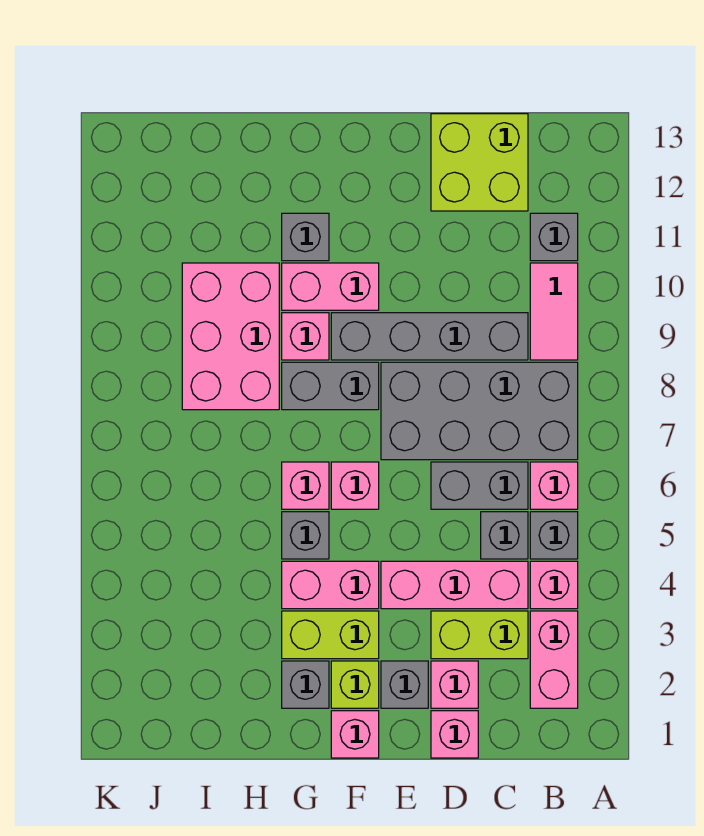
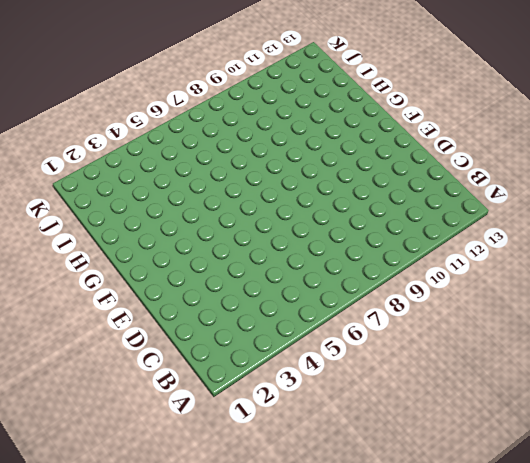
none -> pink brick B2:B3 level 1
none -> pink brick B4 level 1
none -> grey brick B5 level 1

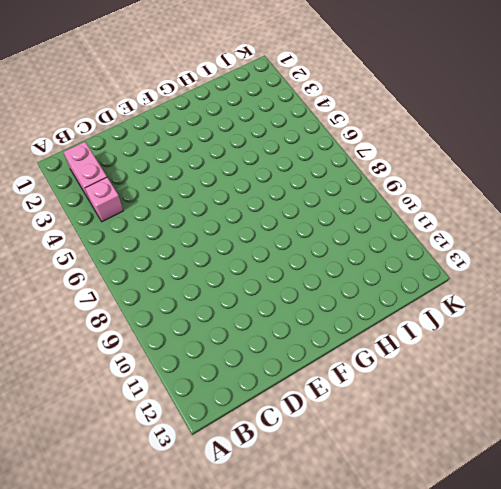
none -> grey brick B5 level 1
none -> pink brick B6 level 1
none -> grey brick B7:E8 level 1

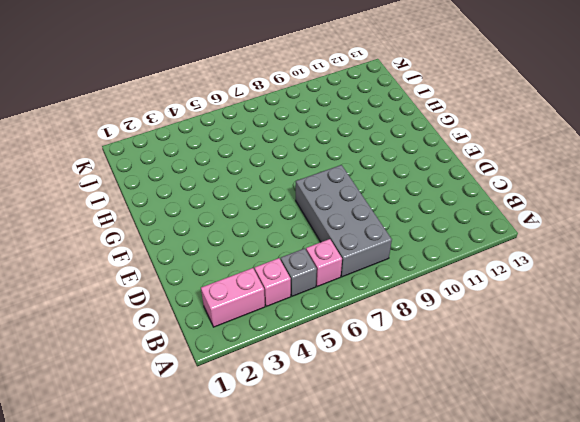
none -> pink tile B9:B10 level 1
none -> grey brick B11 level 1
none -> lime brick C3:D3 level 1

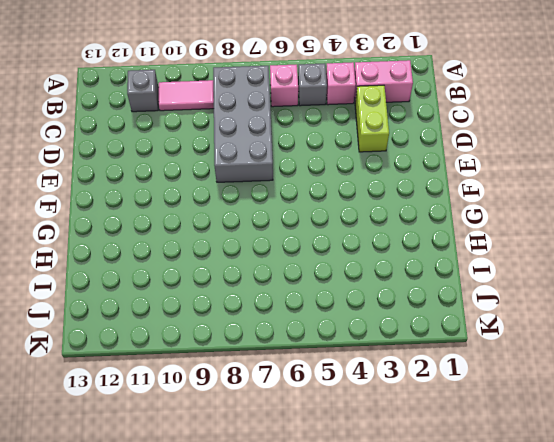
none -> pink brick C4:E4 level 1
none -> grey brick C5 level 1
none -> grey brick C6:D6 level 1

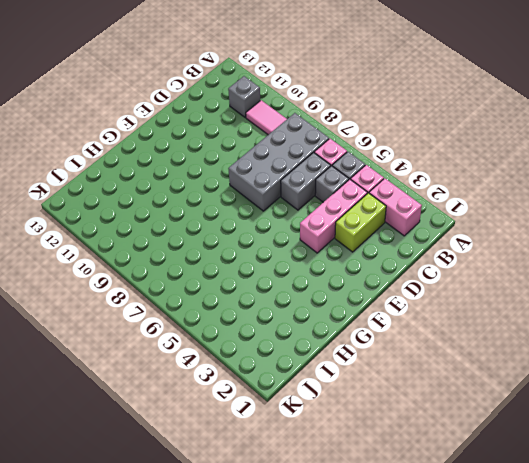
none -> grey brick C9:F9 level 1
none -> lime brick C12:D13 level 1
none -> pink brick D1 level 1

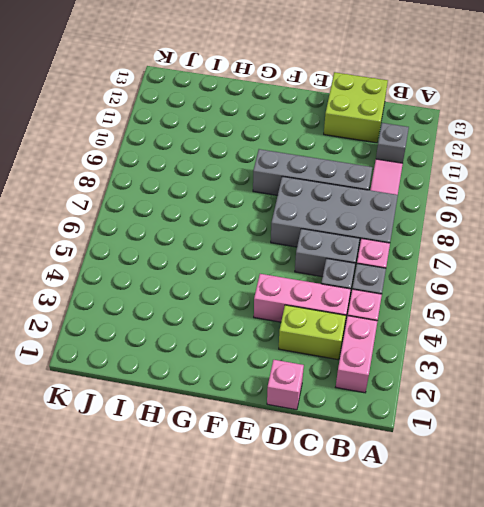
none -> pink brick D2 level 1
none -> grey brick E2 level 1
none -> pink brick F1 level 1

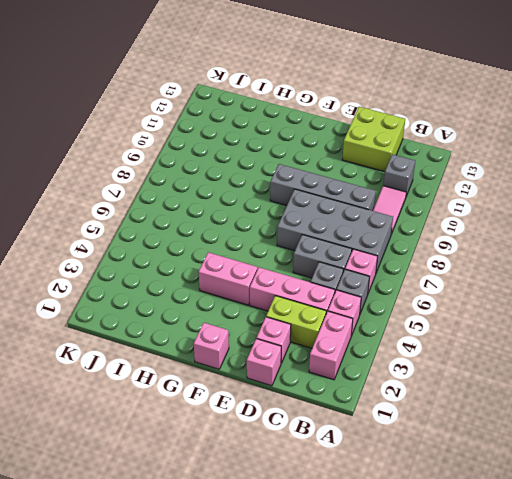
none -> grey brick E2 level 1
none -> lime brick F2 level 1
none -> lime brick F3:G3 level 1

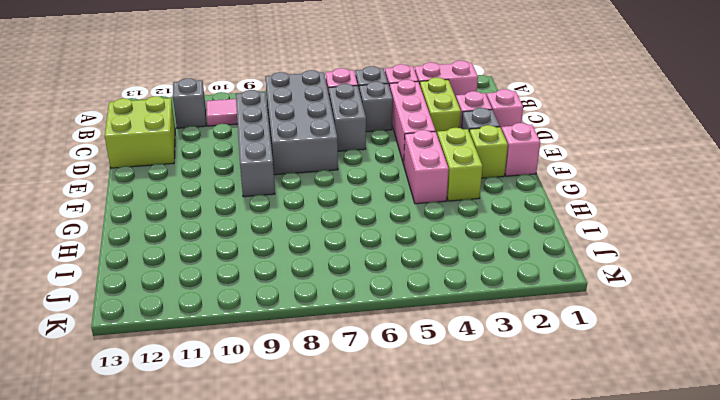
none -> pink brick F6 level 1
none -> grey brick F8:G8 level 1
none -> pink brick F10:G10 level 1

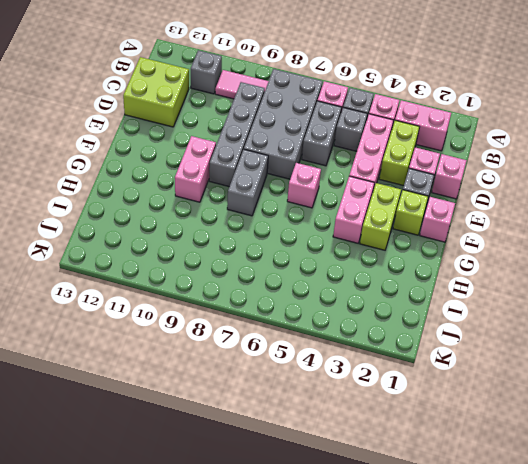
none -> grey brick G2 level 1
none -> grey brick G5 level 1
none -> pink brick G6 level 1

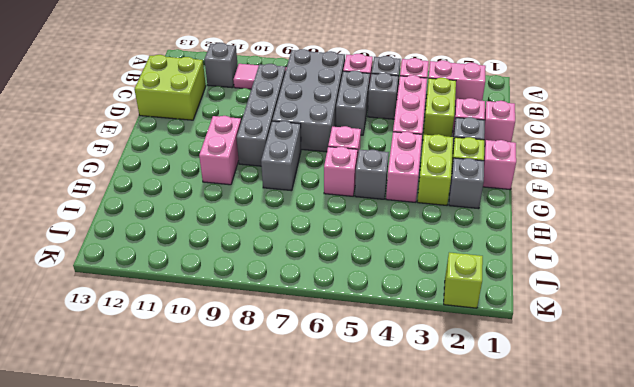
lime brick K2 level 1 -> none
none -> pink brick G9 level 1
none -> grey brick G11 level 1
none -> pink brick H8:I10 level 1

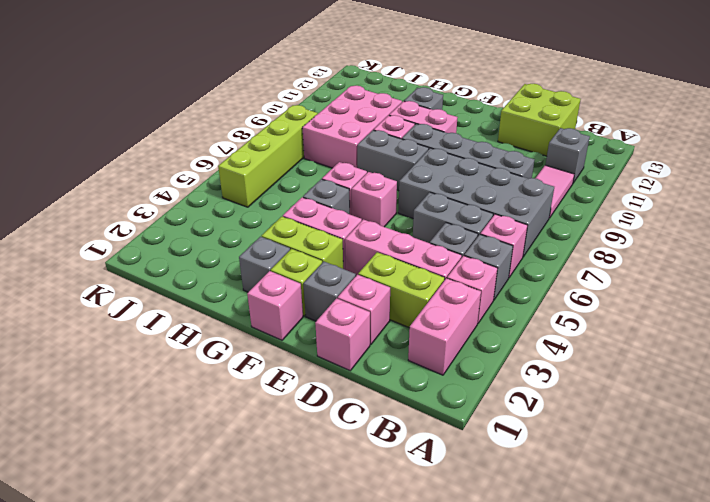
lime brick J5:J8 level 1 -> none

